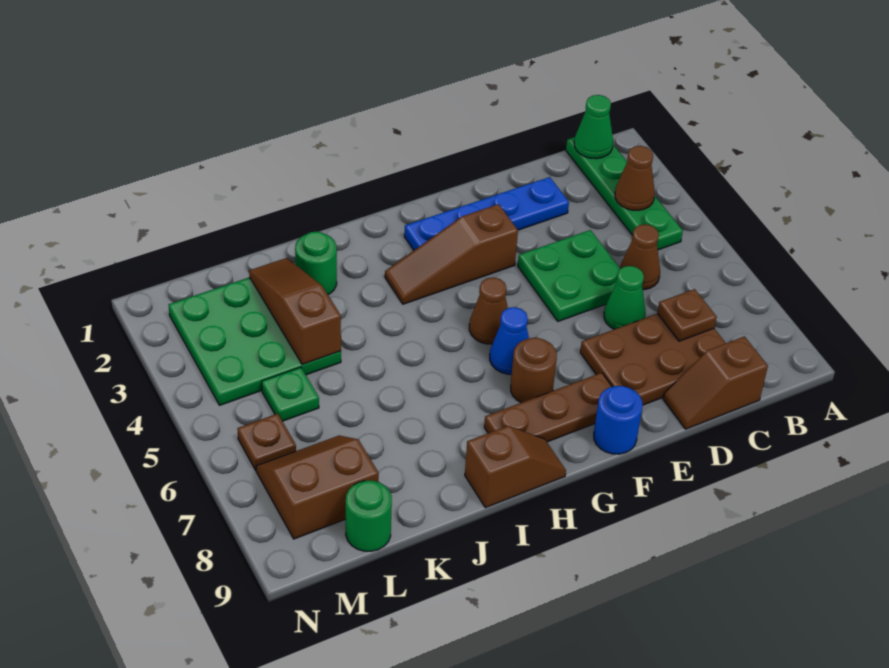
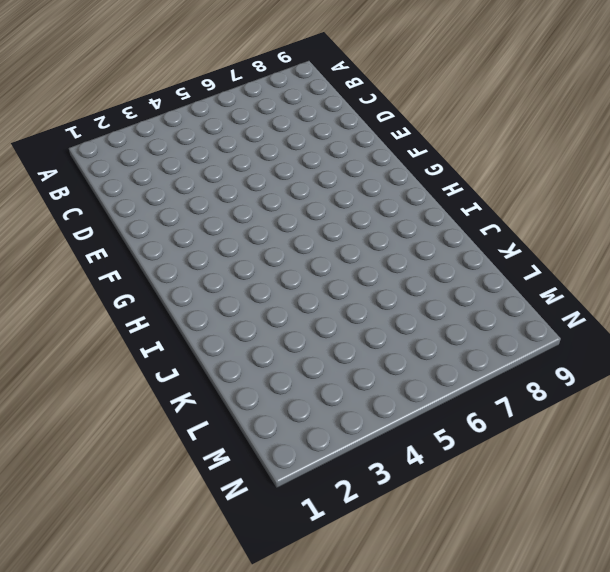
none -> green plate B1:B4 level 1
none -> brown cone C5 level 1
none -> brown plate C7:E8 level 1

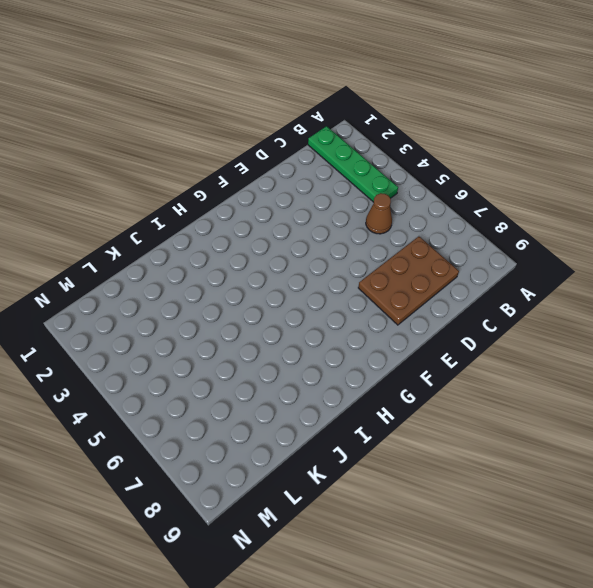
none -> brown slope C9:D9 level 1 top C
none -> blue plate D2:G2 level 1
none -> green plate D4:E5 level 1

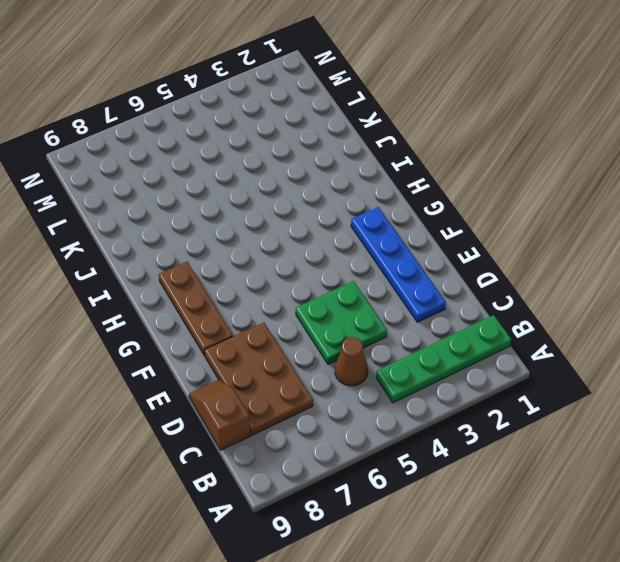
none -> green cone D6 level 1
none -> brown slope F3:H3 level 1 top F
none -> blue round brick F9 level 1

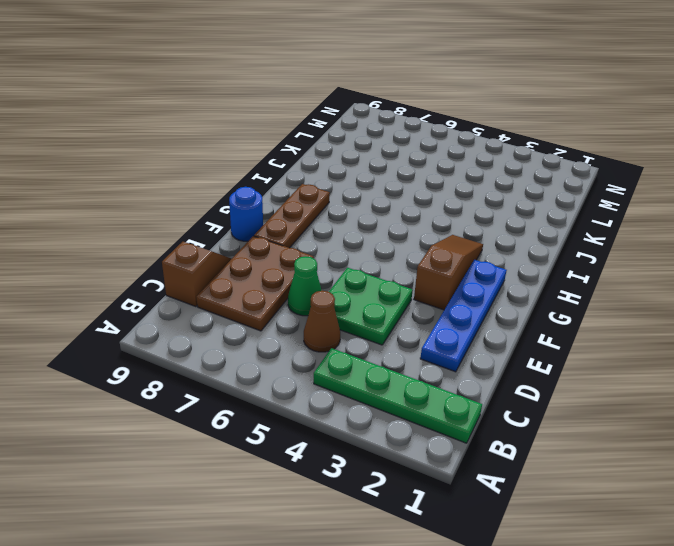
none -> brown cone G5 level 1
none -> blue cone G6 level 1
none -> brown round brick G7 level 1

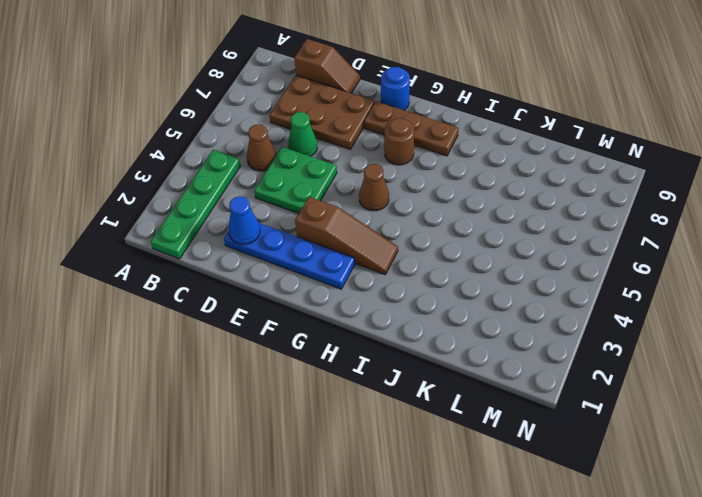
blue cone D2 level 2 -> blue cone G6 level 1
none -> brown slope H9:I9 level 1 top I
none -> green round brick J2 level 1
none -> green plate K2:M4 level 1

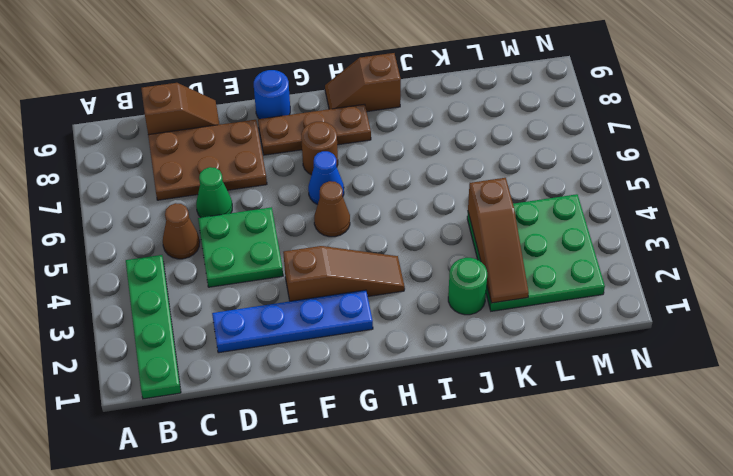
none -> green plate L5 level 1
none -> brown slope L7:M8 level 1 top 8
none -> green round brick L9 level 1

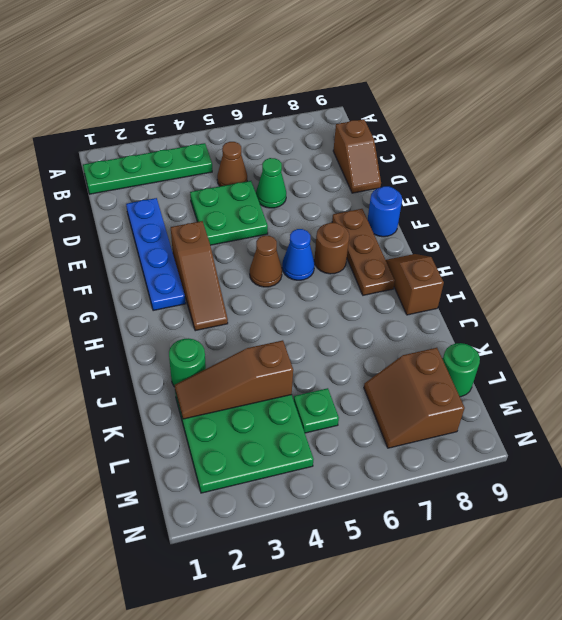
none -> brown plate C7:E8 level 1
none -> brown plate M6 level 1
none -> green cone B1 level 2

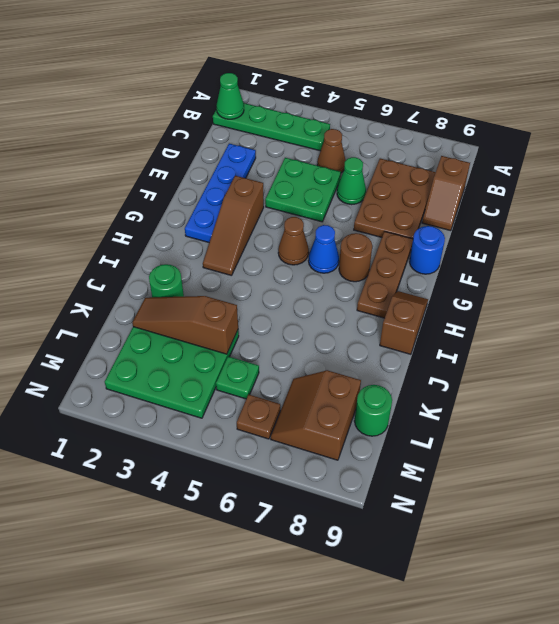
none -> brown cone B3 level 2
none -> brown plate C7 level 2

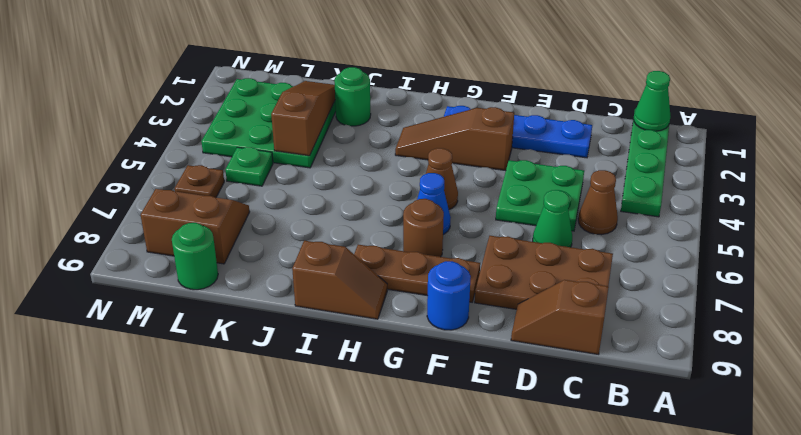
none -> brown cone B3 level 2
none -> brown plate C7 level 2

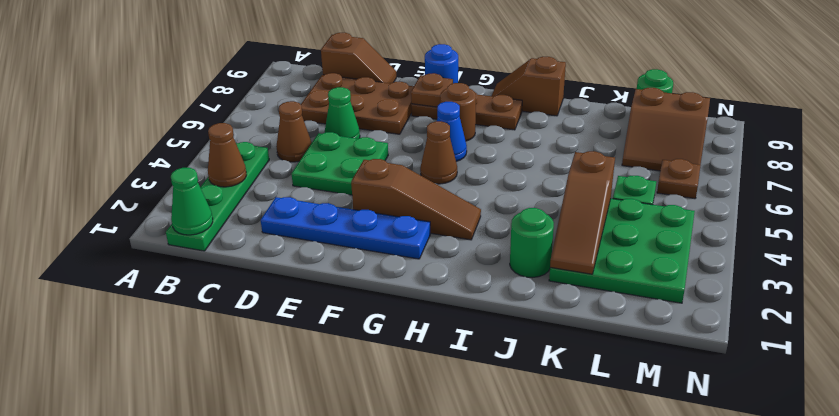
brown plate F8 level 2 -> brown plate C7 level 2

